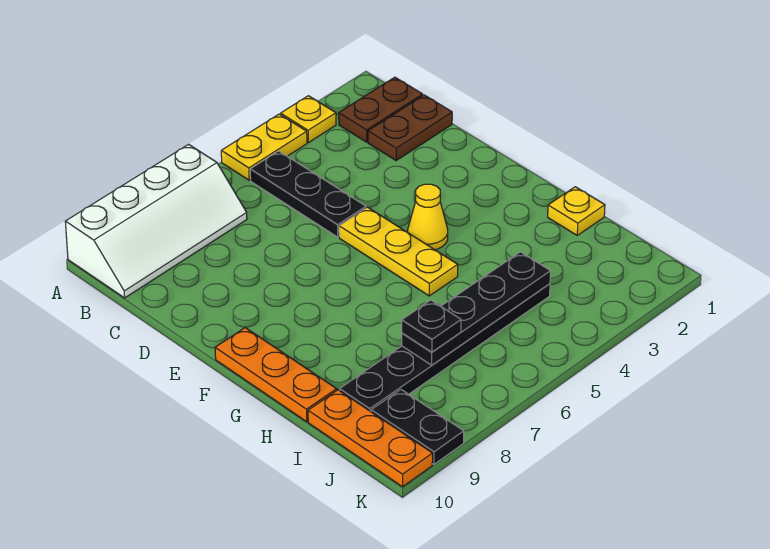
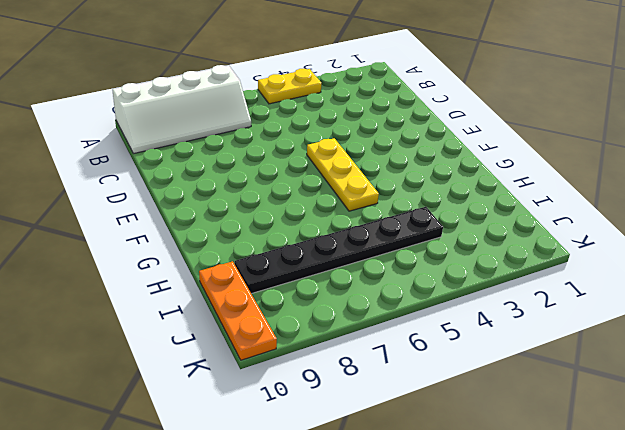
none -> yellow plate A3 level 1
none -> brown plate B1:B2 level 1
none -> black plate B5:D5 level 1

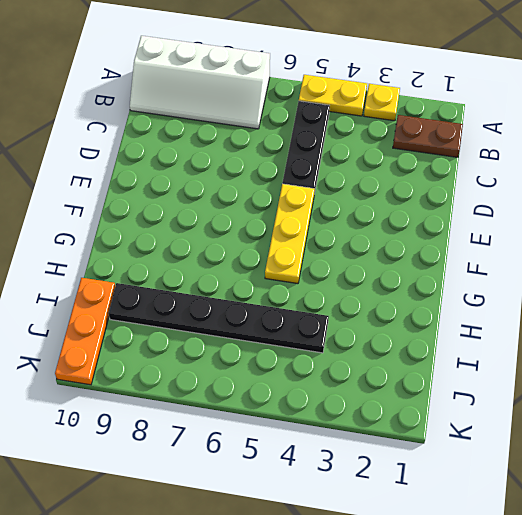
none -> brown plate C1:C2 level 1
none -> yellow cone F4 level 1
none -> orange plate F10:H10 level 1

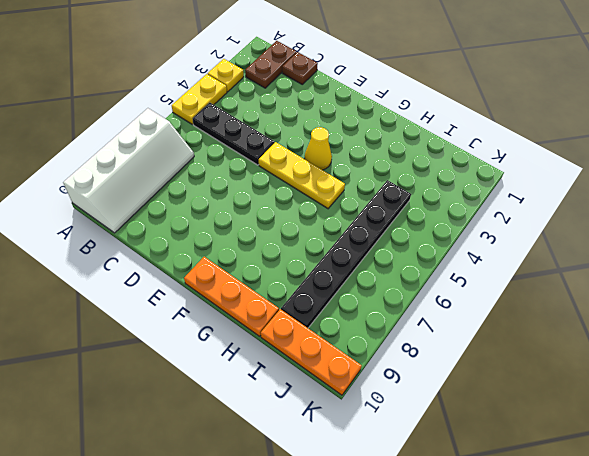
brown plate C1 level 1 -> brown plate C1:C2 level 1
none -> yellow plate H1 level 1
none -> black plate J9:K9 level 1
none -> black plate I4:I7 level 2

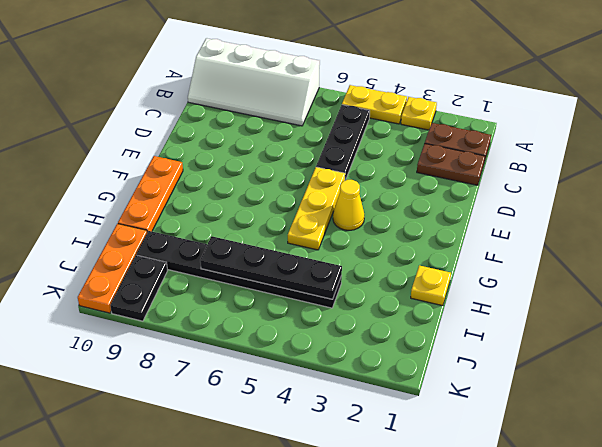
none -> black plate I7 level 3

